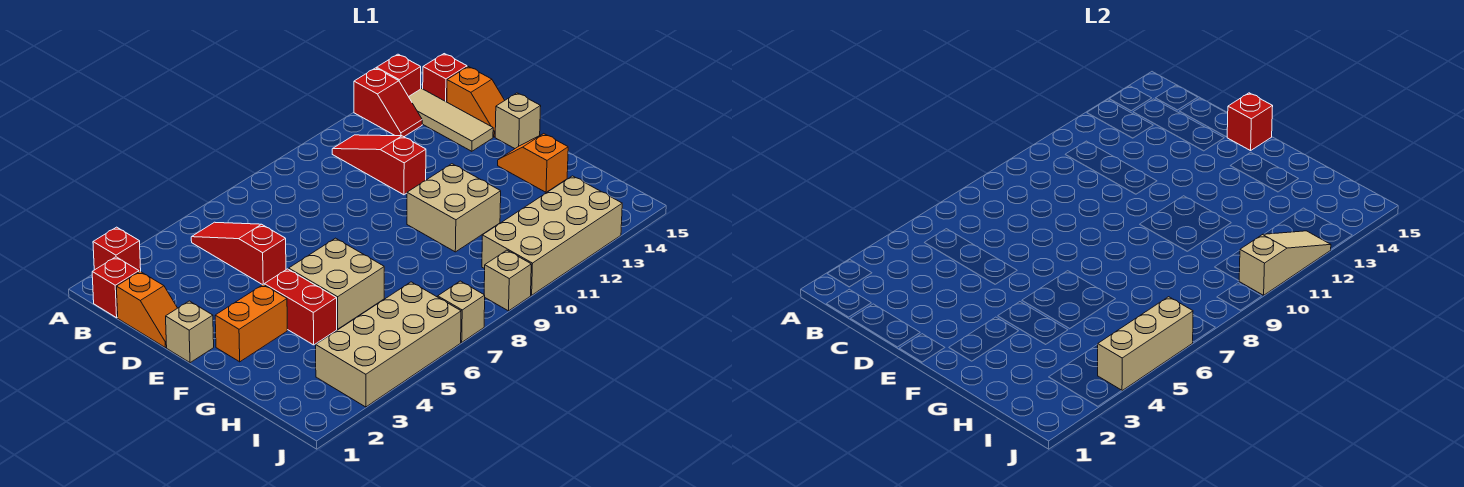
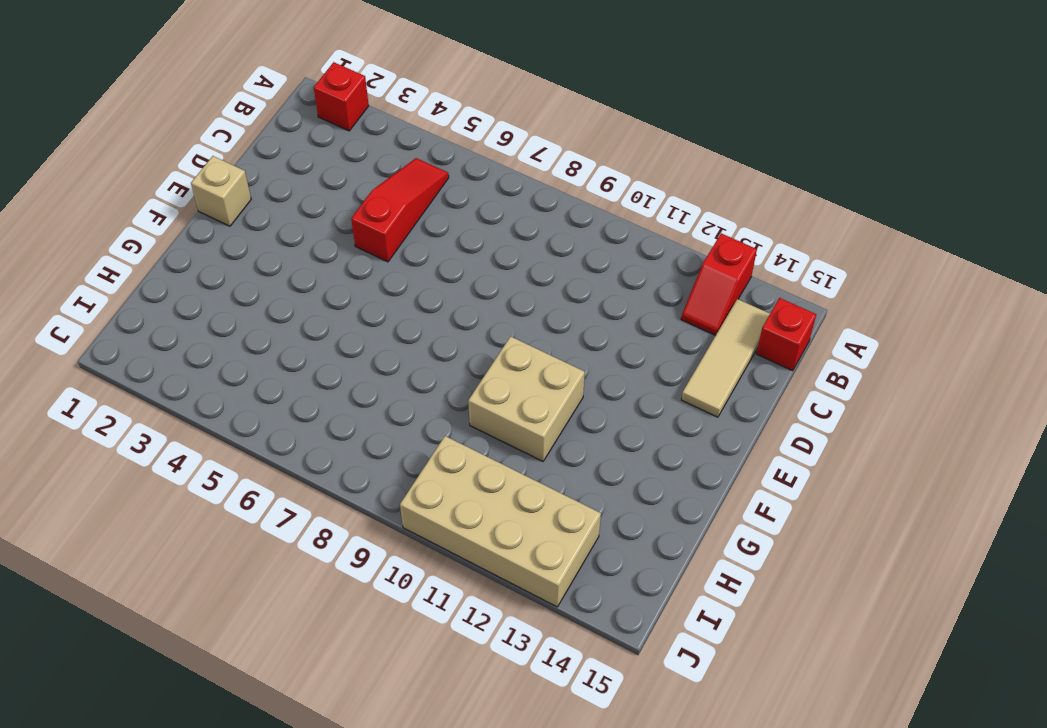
none -> red brick A14 level 1
none -> red brick B1 level 1
none -> red slope B11:D11 level 1 top D

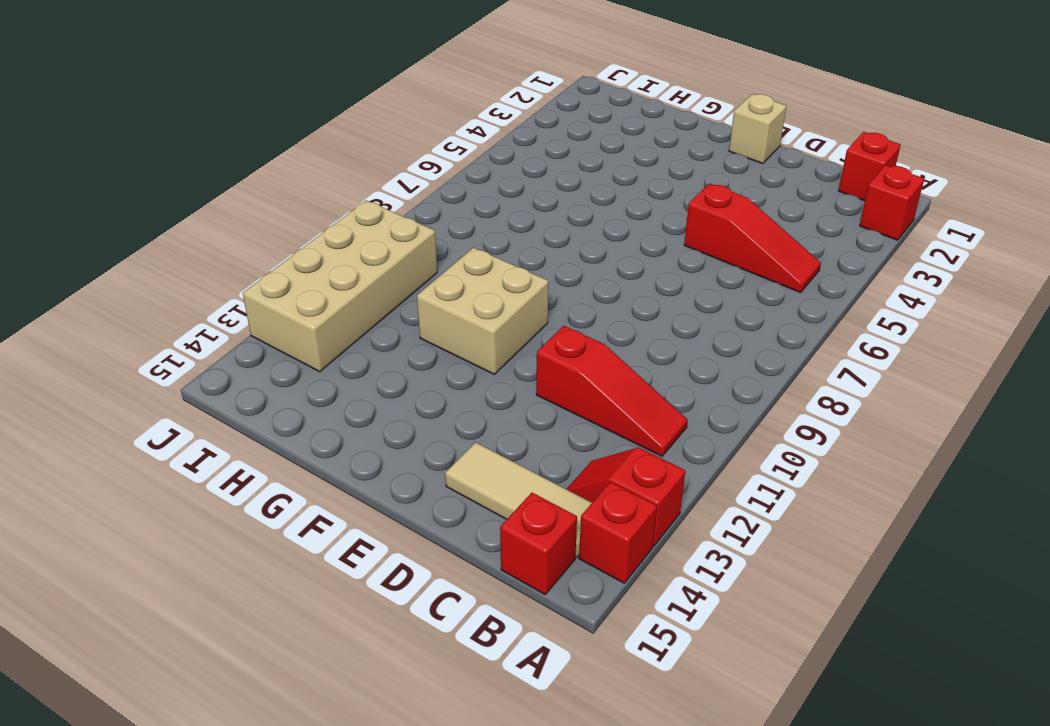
none -> orange slope C1:D1 level 1 top C
none -> orange slope C15:D15 level 1 top C
none -> tan brick E15 level 1

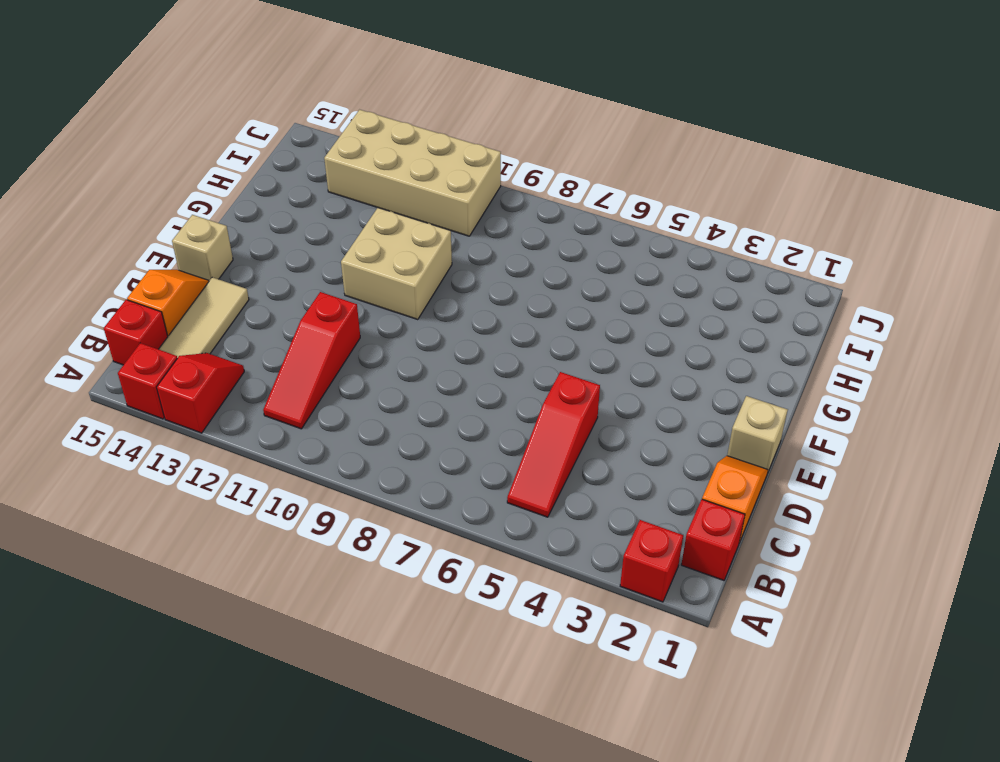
none -> orange brick F2:F3 level 1
none -> red brick F4:G4 level 1
none -> tan brick F5:G6 level 1

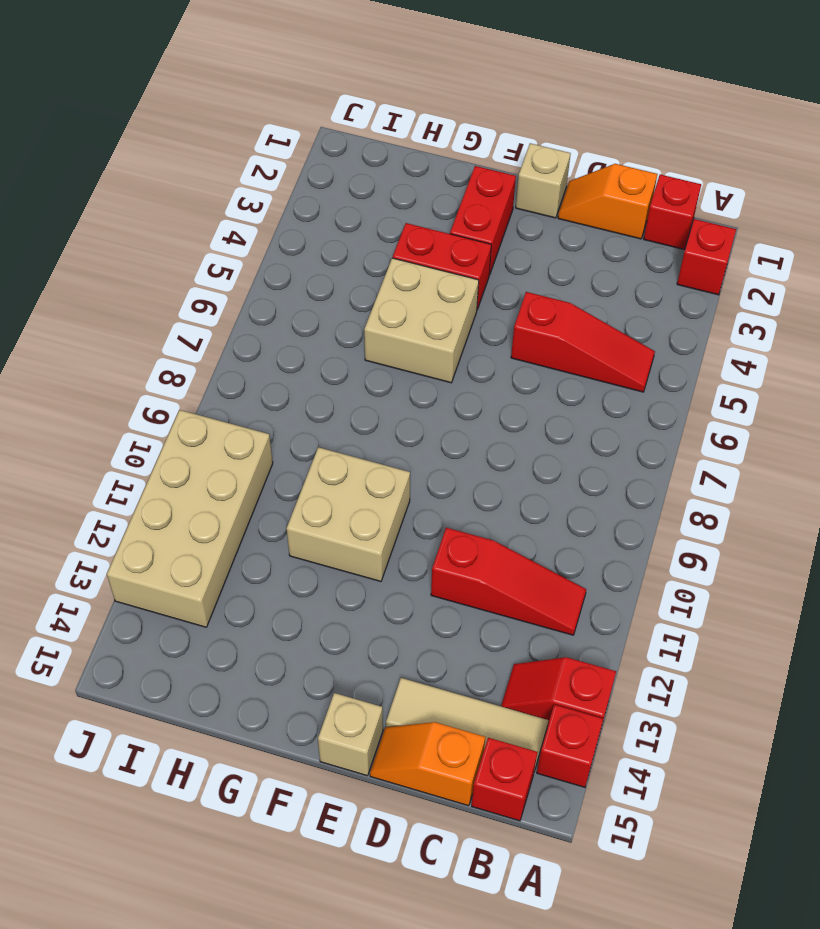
red brick F2:F3 level 1 -> orange brick F2:F3 level 1
none -> orange slope F14:G14 level 1 top G
none -> tan brick I3:J6 level 1
none -> tan brick J7 level 1

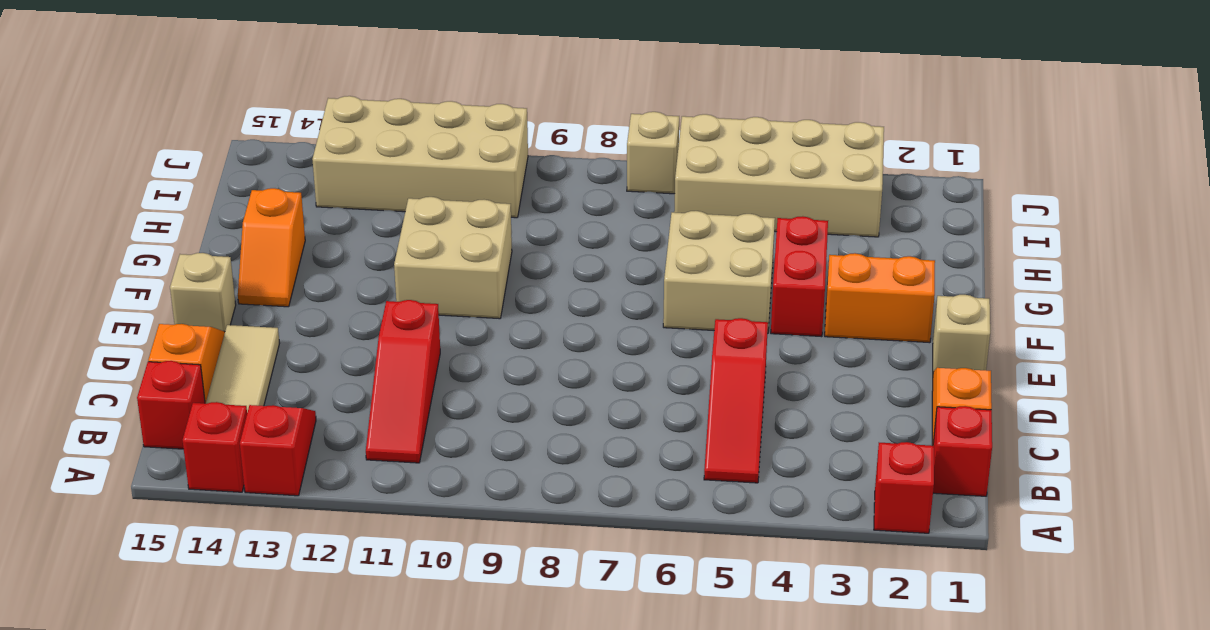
none -> tan brick J9 level 1
none -> red brick E15 level 2
none -> tan brick J4:J6 level 2

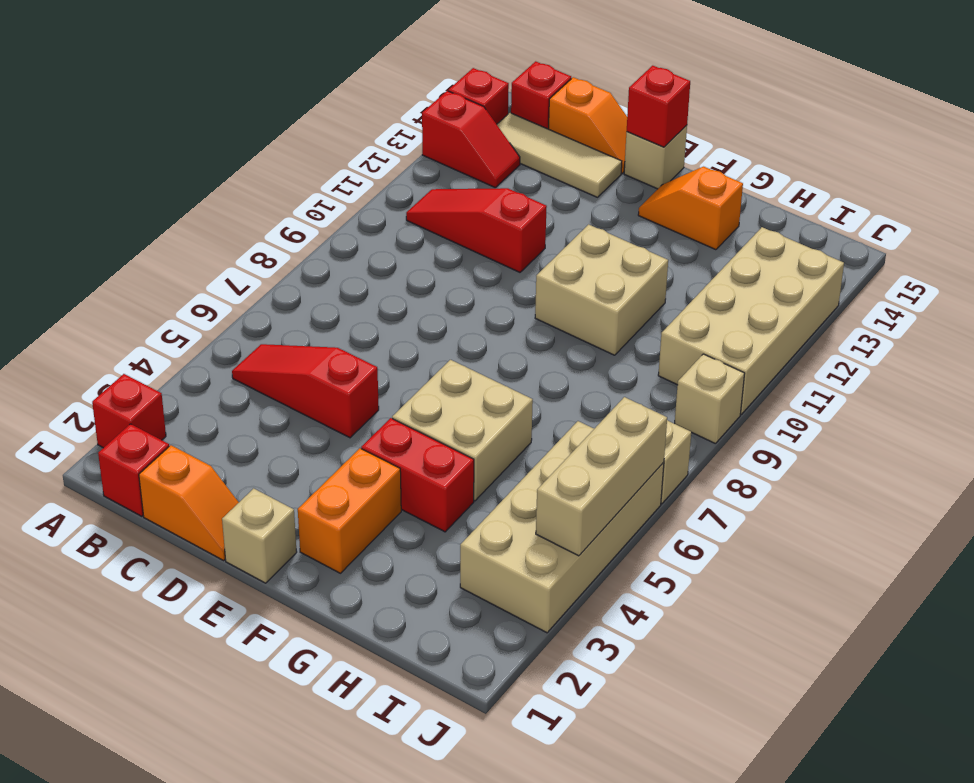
none -> tan slope J10:J12 level 2 top 10

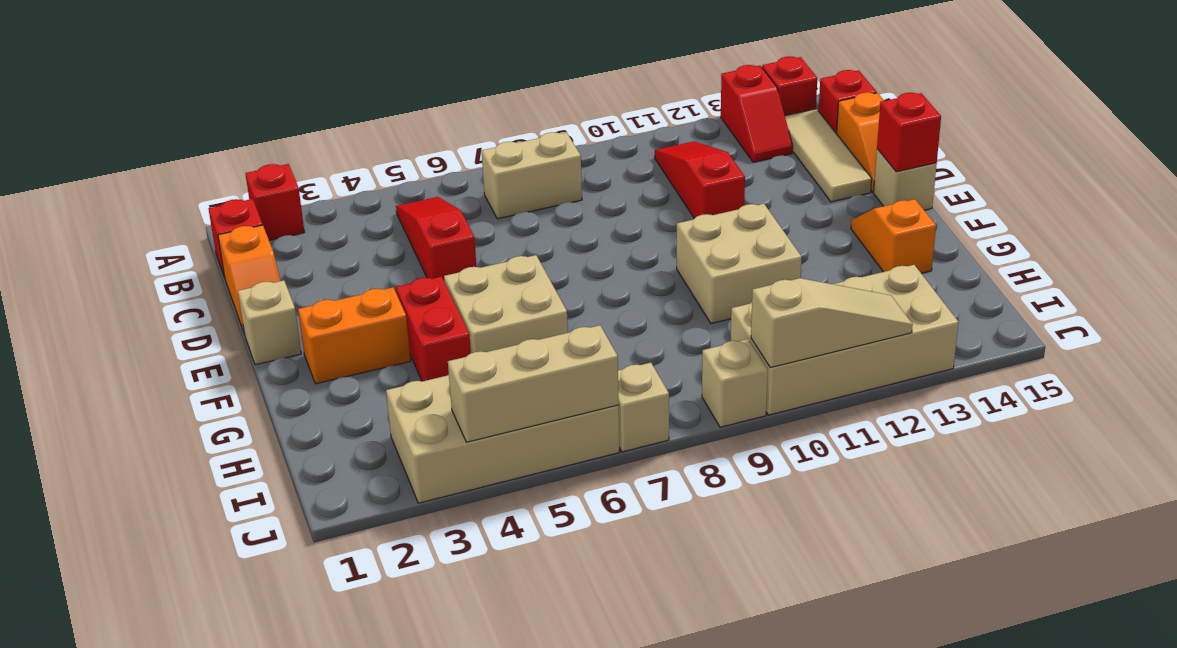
tan brick B7:B8 level 1 -> none

